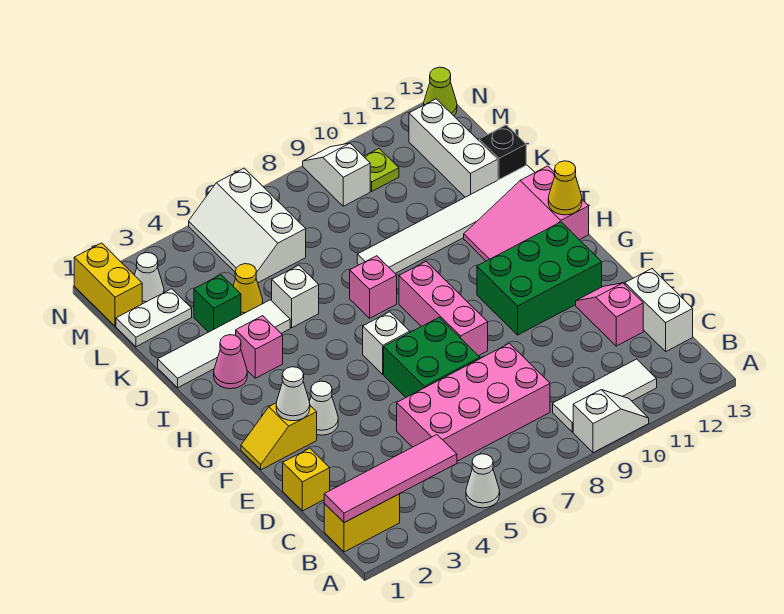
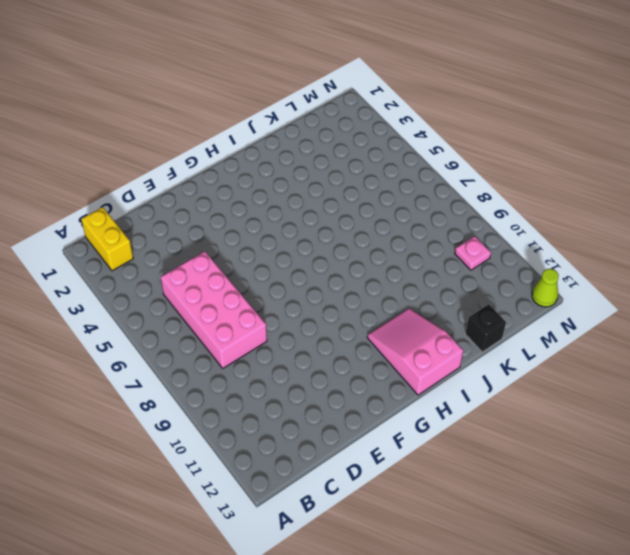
pink plate M10 level 1 -> lime plate M10 level 1
none -> white cone A5 level 1
none -> white slope A9:A10 level 1 top 9
none -> white tile B9:B11 level 1
none -> white brick C13:D13 level 1

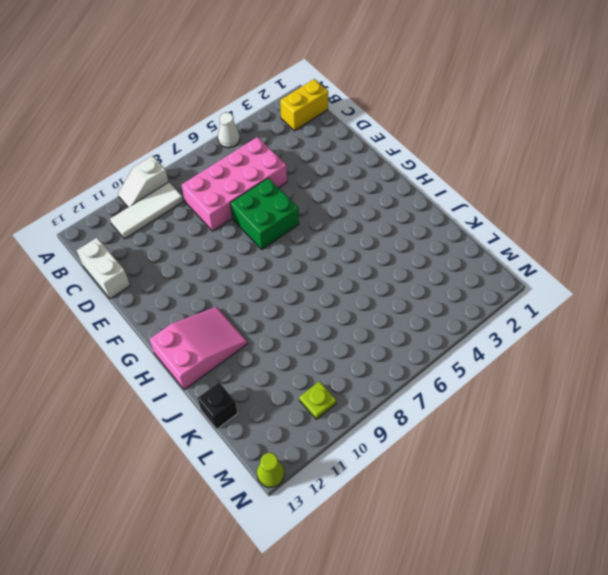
none -> yellow brick D1 level 1
none -> pink slope D12:E12 level 1 top D
none -> yellow slope F1:F2 level 1 top 2
none -> white cone F3 level 1

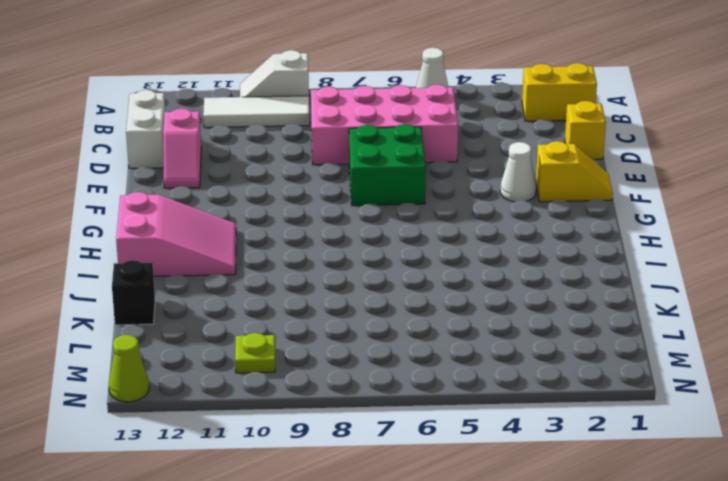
none -> pink brick F8:H8 level 1
none -> green brick F10:G12 level 1
none -> white brick G6 level 1
none -> pink cone I2 level 1

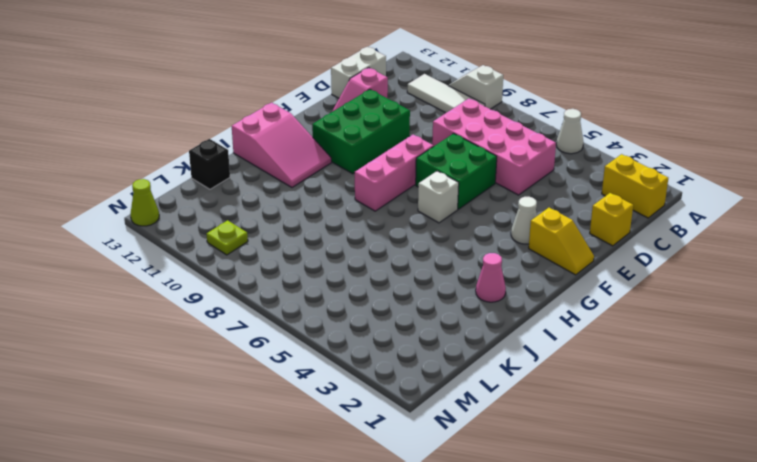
green brick E10:G11 level 1 -> green brick F10:G12 level 1
none -> pink brick I3 level 1
none -> pink brick I7 level 1
none -> white tile J1:J4 level 1
none -> white brick J5 level 1

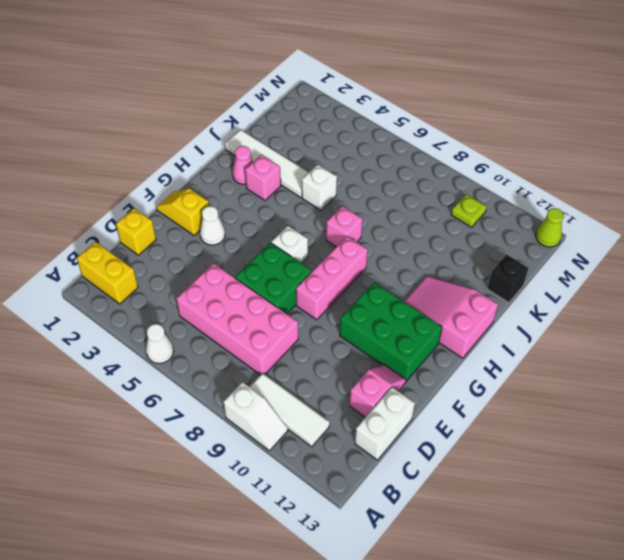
none -> white tile J8:J13 level 1
none -> green brick K3 level 1
none -> yellow cone K4 level 1
none -> white brick K12:M12 level 1

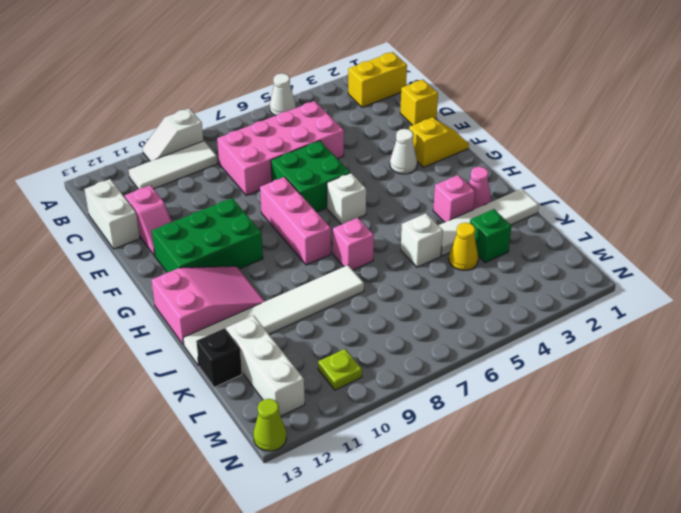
none -> white plate L1:L2 level 1
none -> white slope L5:N6 level 1 top 6
none -> yellow brick M1:N1 level 1
none -> white cone M2 level 1

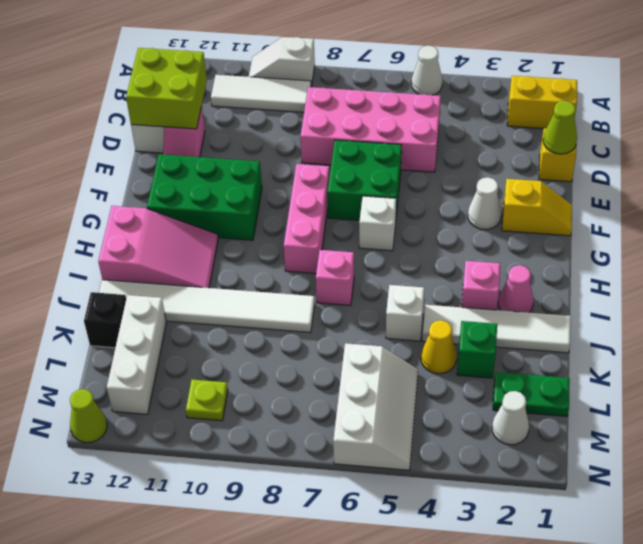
lime brick C12:D13 level 2 -> none
lime cone D1 level 2 -> none
green plate L1:L2 level 1 -> white plate L1:L2 level 1
none -> yellow brick M1:N1 level 1
none -> white slope M9:N9 level 1 top M
none -> pink tile B1:B4 level 2
none -> white cone F2 level 2

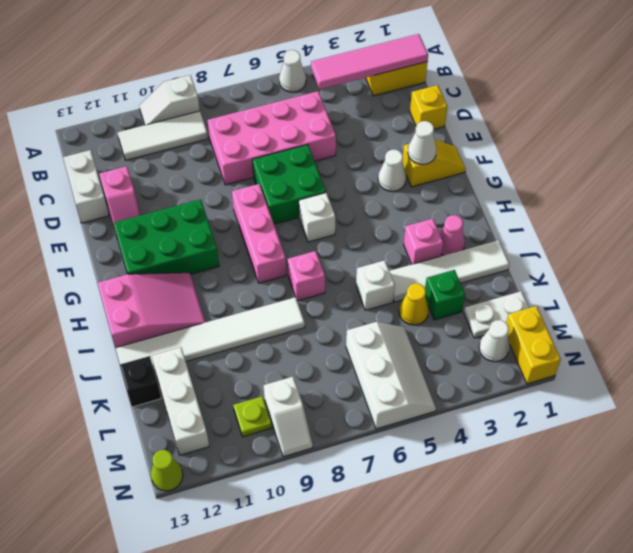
none -> yellow cone H13 level 2

